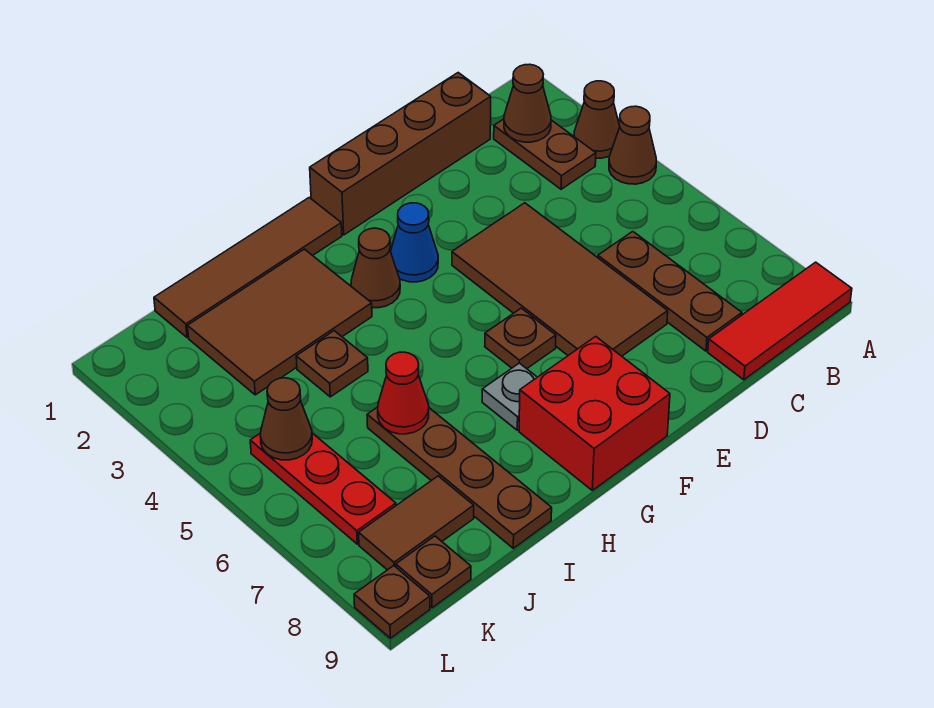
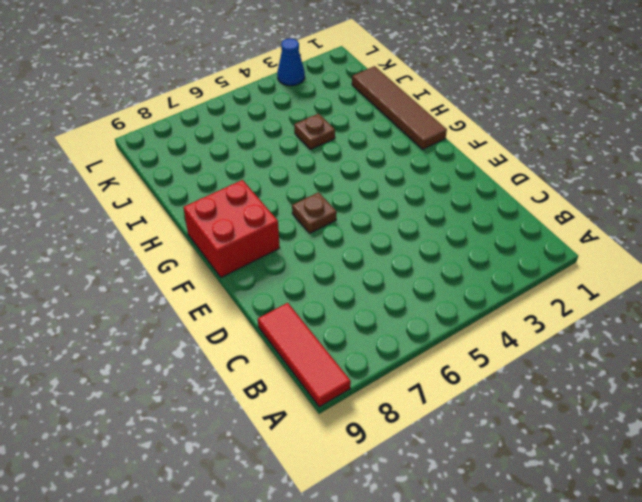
blue cone L3 level 1 -> blue cone F3 level 1
none -> brown cone A3 level 1
none -> brown cone A4 level 1
none -> brown plate B2:B3 level 1

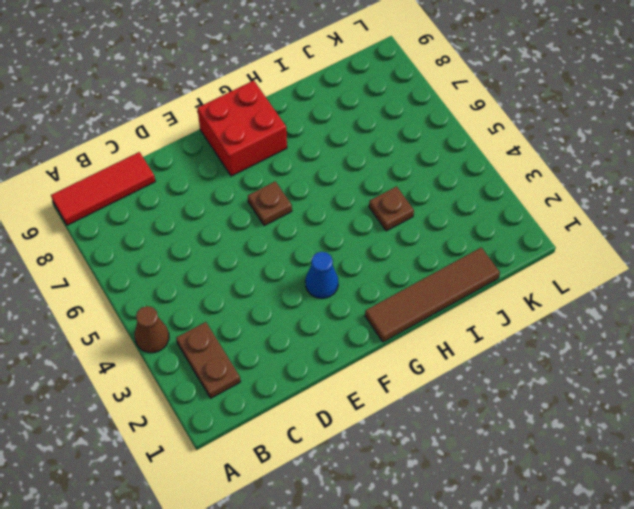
none -> brown cone A3 level 1
none -> brown brick C1:F1 level 1
none -> brown plate C6:C8 level 1

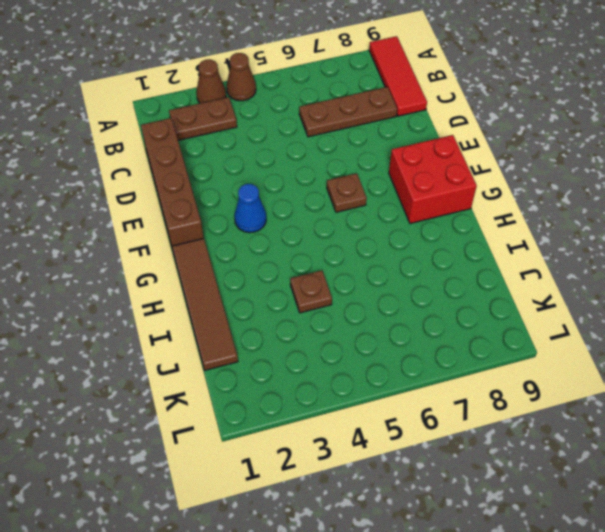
none -> brown tile D4:E7 level 1
none -> brown cone G3 level 1
none -> grey plate G7 level 1

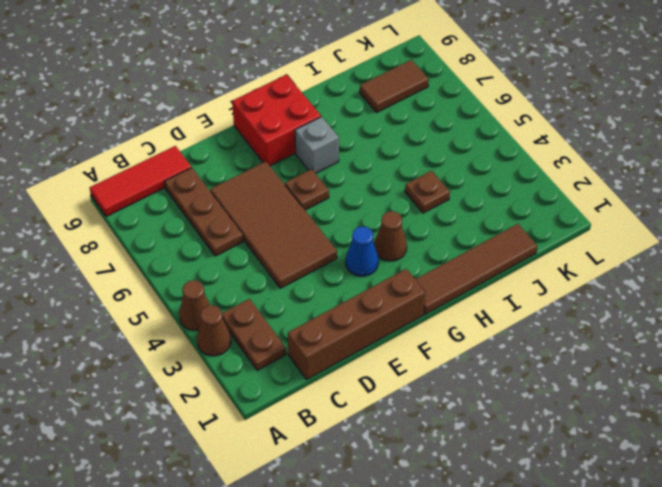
grey brick G7 level 1 -> grey plate G7 level 1
none -> brown tile H2:J3 level 1
none -> brown plate I6:I9 level 1
none -> red plate K5:K7 level 1

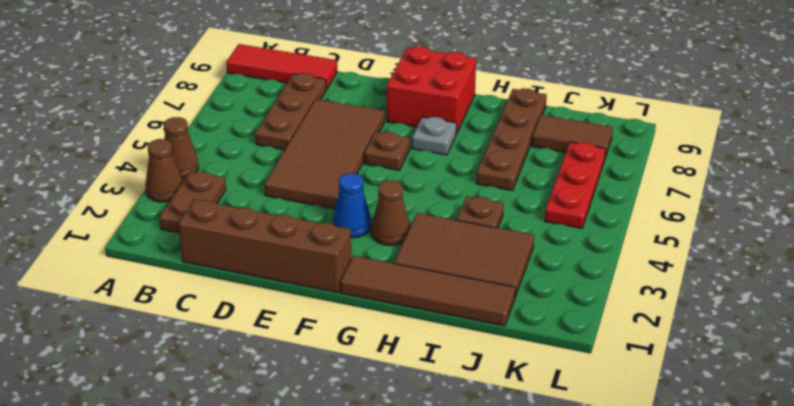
none -> brown plate K9 level 1
none -> brown plate L9 level 1
none -> brown cone B2 level 2

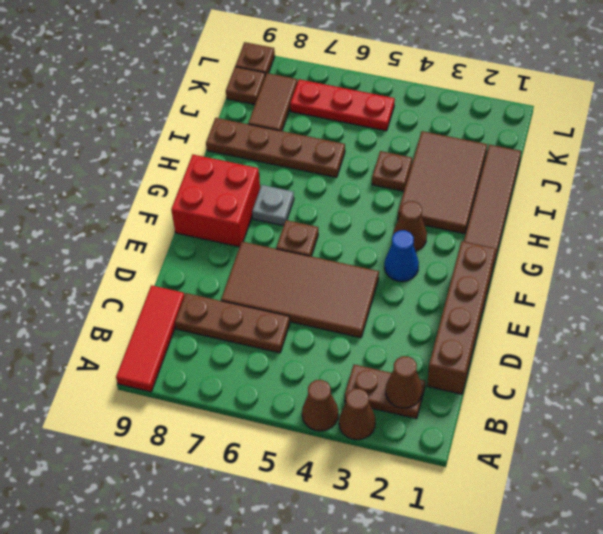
none -> red cone I6 level 2
none -> brown cone K5 level 2

